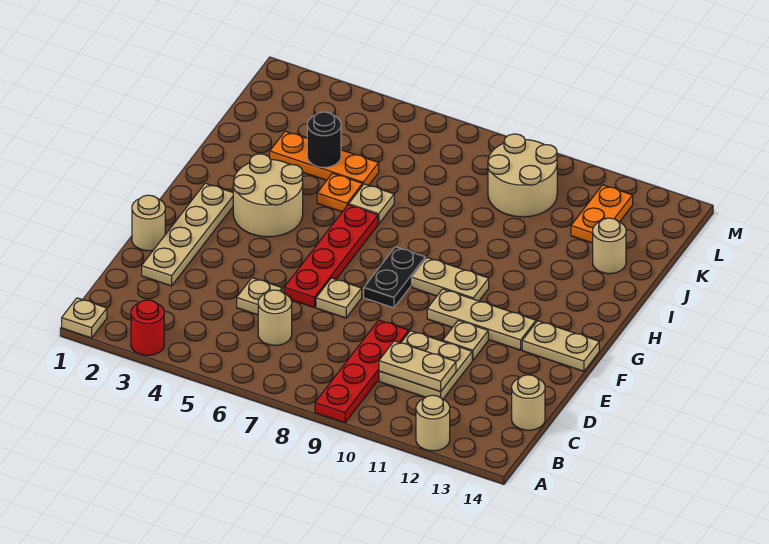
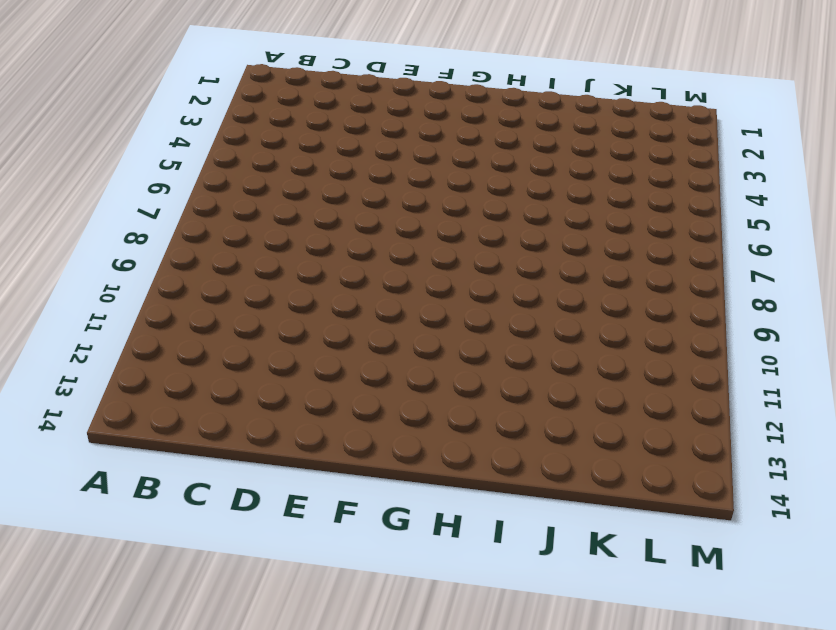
none -> tan plate A1 level 1
none -> red round brick A3 level 1
none -> red plate A9:D9 level 1

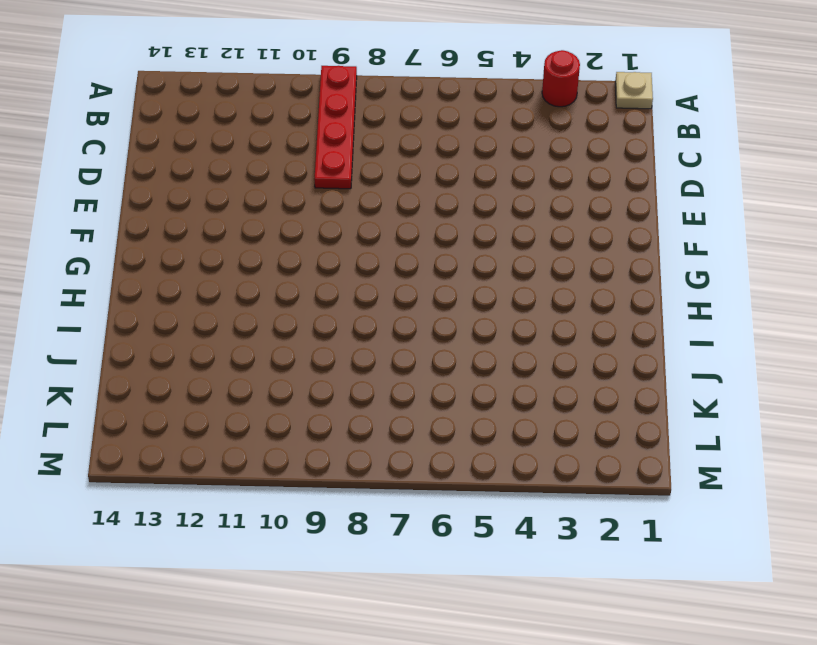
none -> tan round brick A12 level 1
none -> tan round brick C6 level 1
none -> tan plate C10:D11 level 1

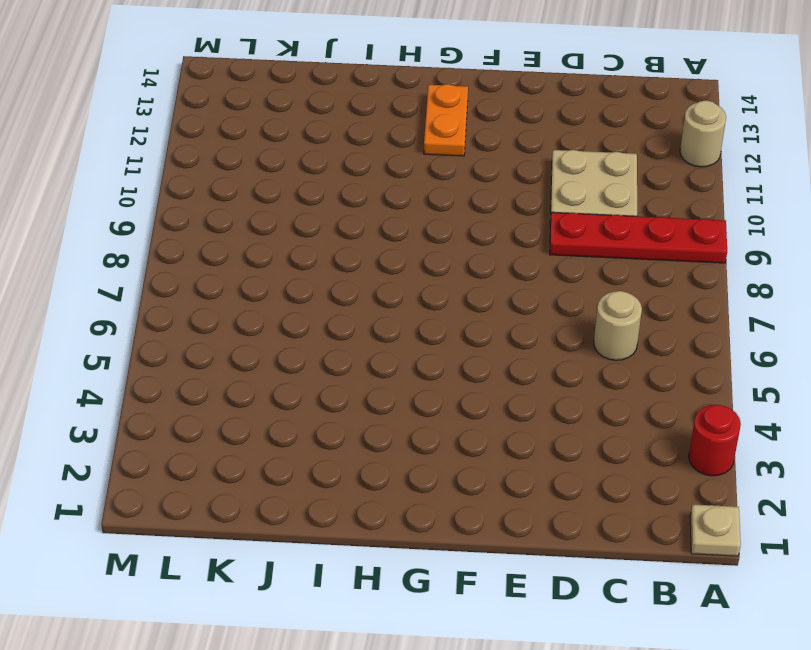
orange plate G12:G13 level 1 -> orange plate K12:L12 level 1
none -> tan round brick C14 level 1
none -> tan plate D2:G2 level 1
none -> tan plate D5 level 1

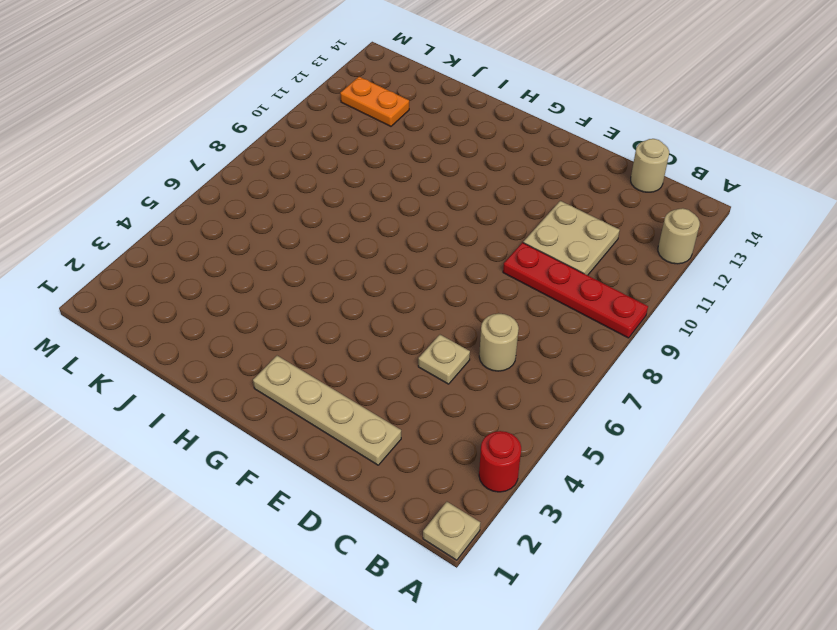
none -> tan round brick E1 level 1
none -> red plate E6:H6 level 1
none -> tan plate E7 level 1

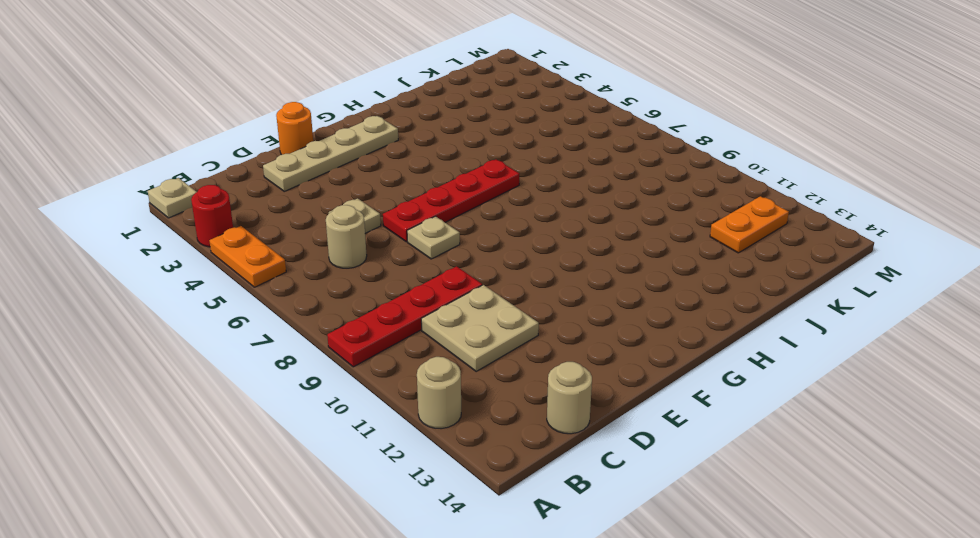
orange plate A4:A5 level 1 -> none
orange round brick E1 level 1 -> tan round brick E1 level 1
none -> tan plate E11 level 1
none -> black plate F8:G8 level 1
none -> tan plate F10:F12 level 1

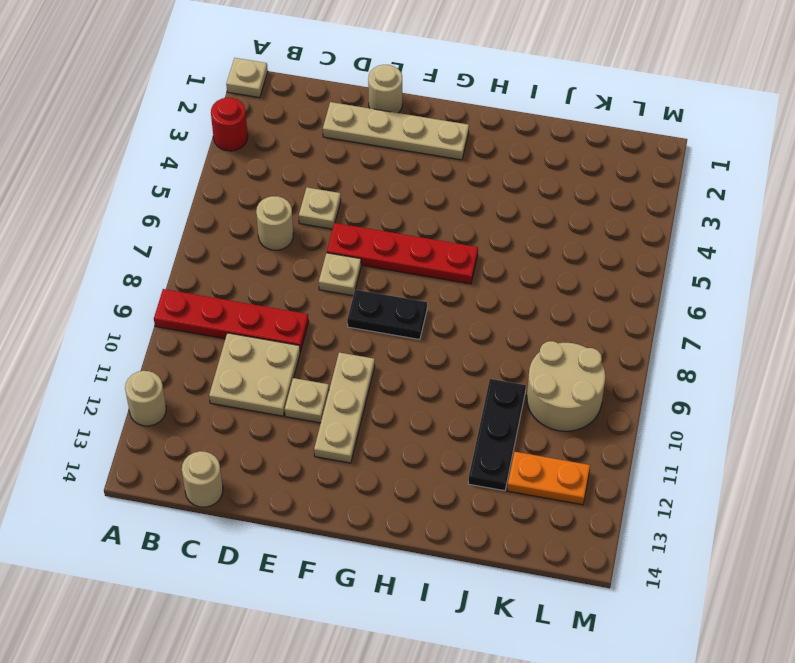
black plate J10:J12 level 1 -> none
none -> tan plate F13:F14 level 1
none -> tan round brick G3:H4 level 1
none -> tan plate G9:G10 level 1

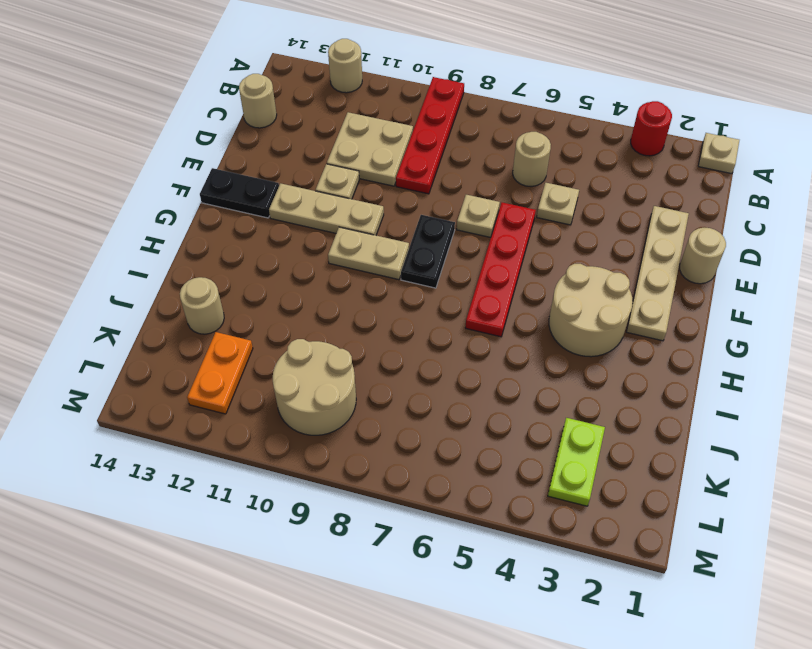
black plate F13:F14 level 1 -> tan plate F13:F14 level 1
lime plate K3:L3 level 1 -> none
none -> orange plate I5 level 1
none -> tan plate I6 level 1
none -> orange plate J3:J5 level 1

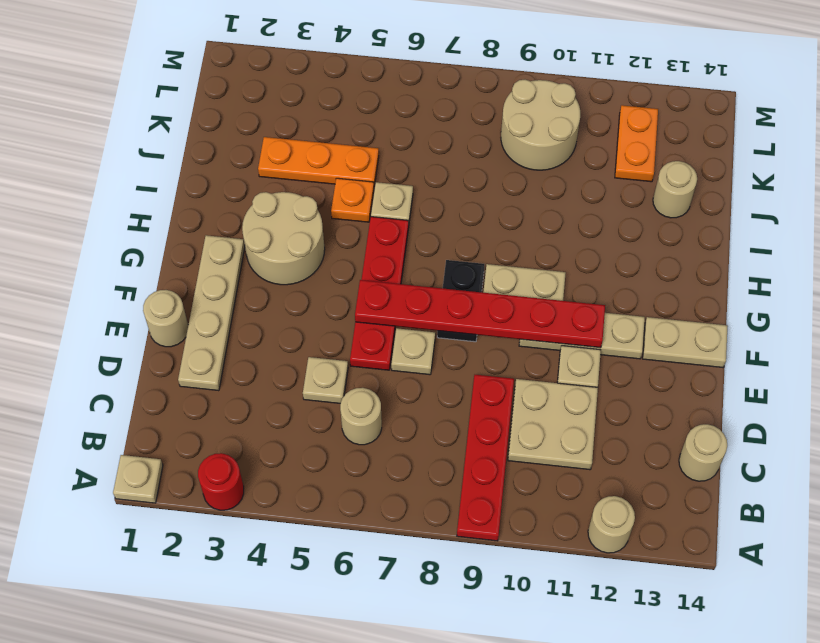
red plate F6:F11 level 2 -> none
none -> tan plate C10:C11 level 2
none -> black round brick J4 level 2

